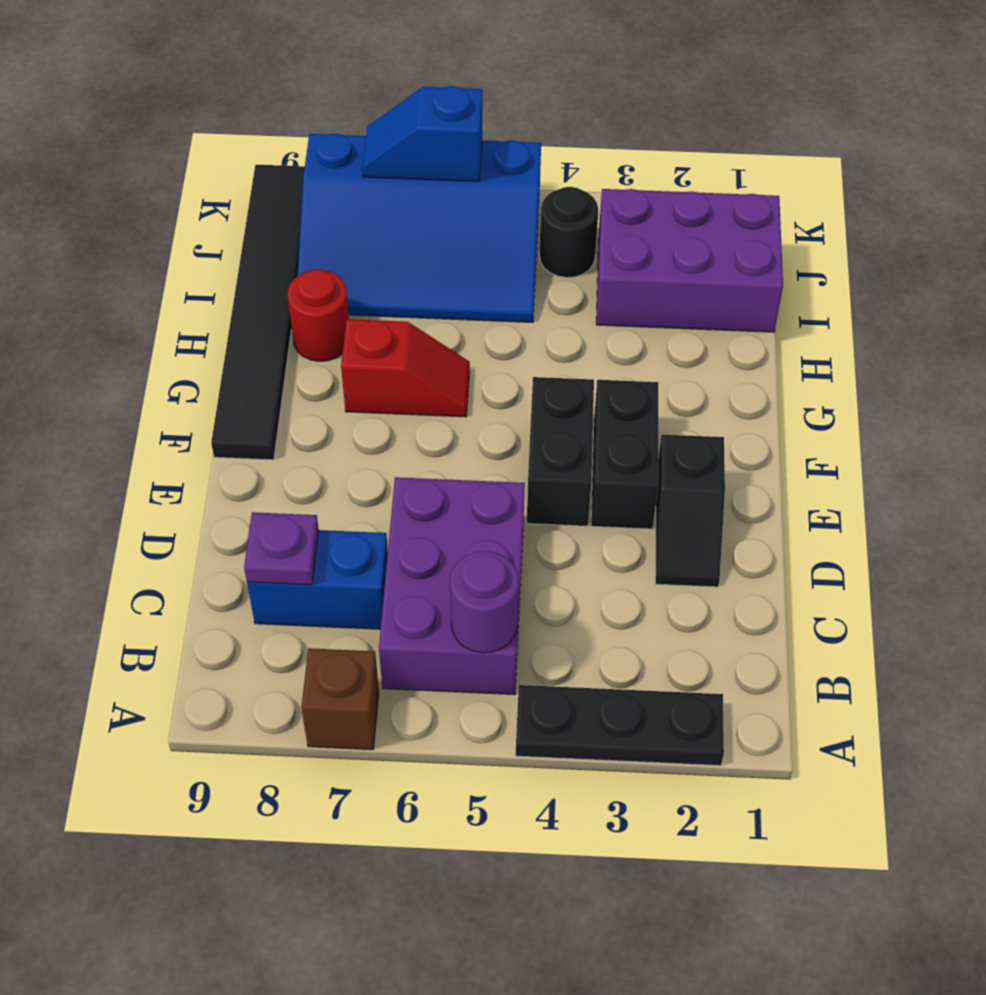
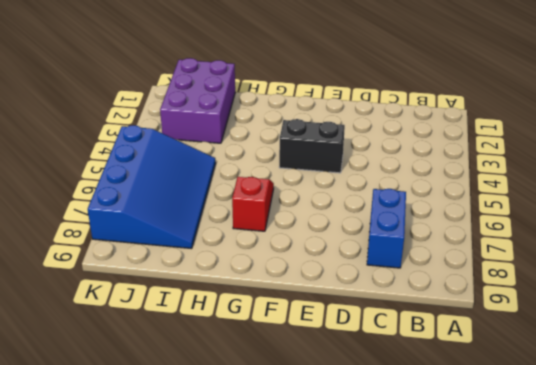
none -> black plate A2:A4 level 1
none -> brown brick A7 level 1
none -> purple brick B5:D6 level 1

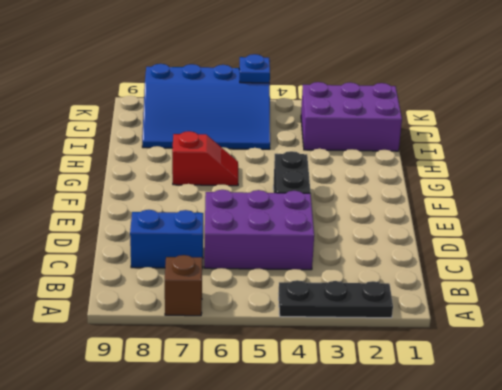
purple brick C4:D6 level 1 -> purple brick B5:D6 level 1
blue plate K5 level 2 -> none
none -> black slope D2:E2 level 1 top E
none -> black brick E3:F3 level 1
none -> black tile F9:K9 level 1

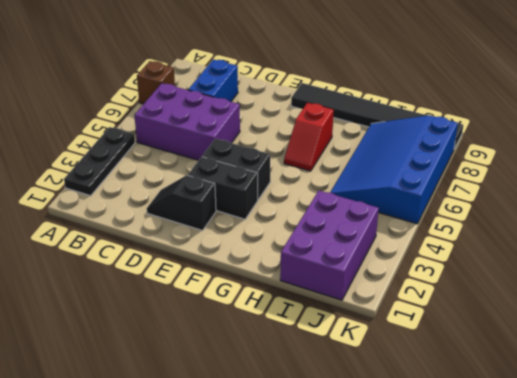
none -> red round brick H8 level 1
none -> black round brick J4 level 1
none -> purple round brick B5 level 2

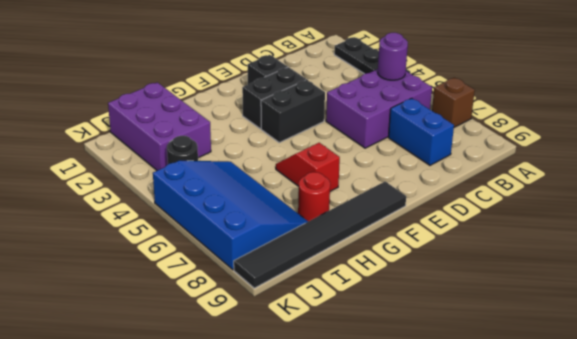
none -> purple plate C8 level 2
none -> blue slope K6:K7 level 2 top 6

